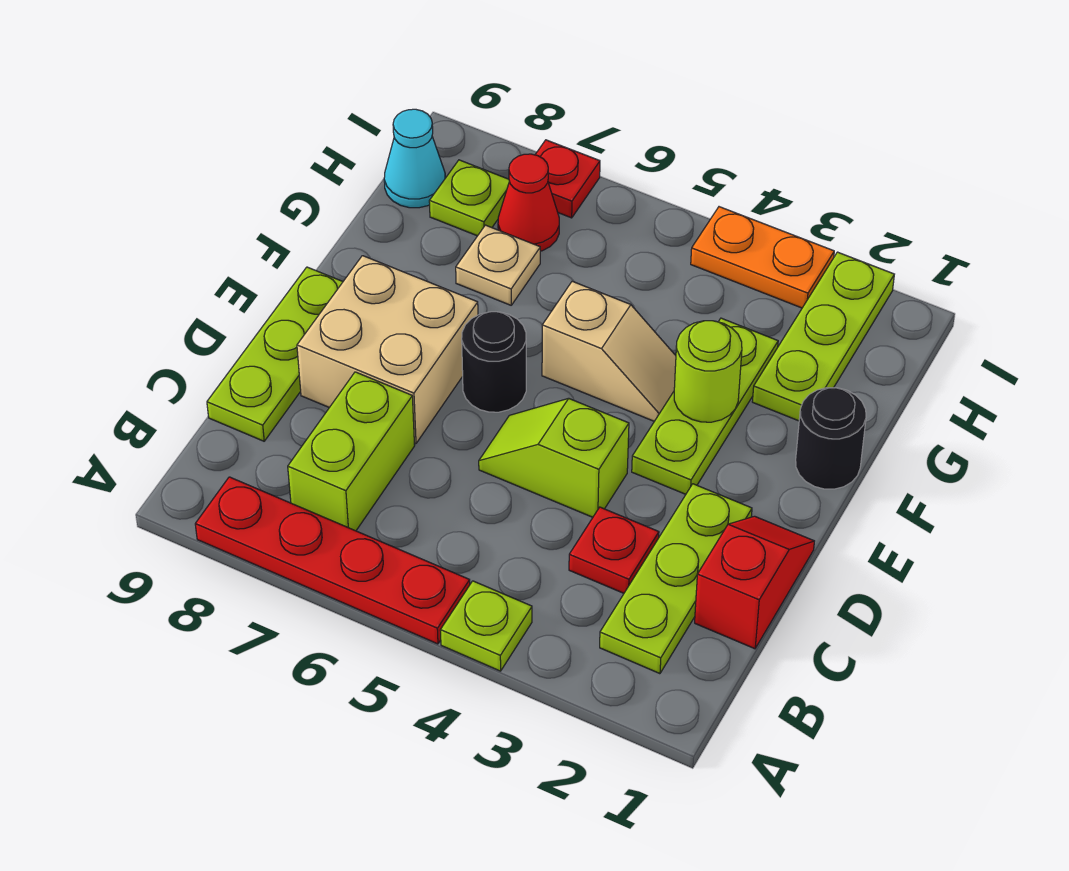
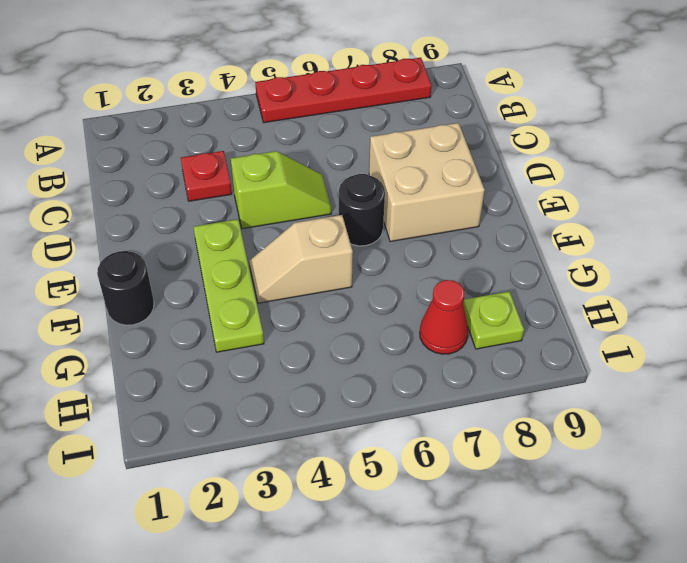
none -> lime plate A4 level 1
none -> lime plate B2:D2 level 1
none -> lime brick B7:C7 level 1

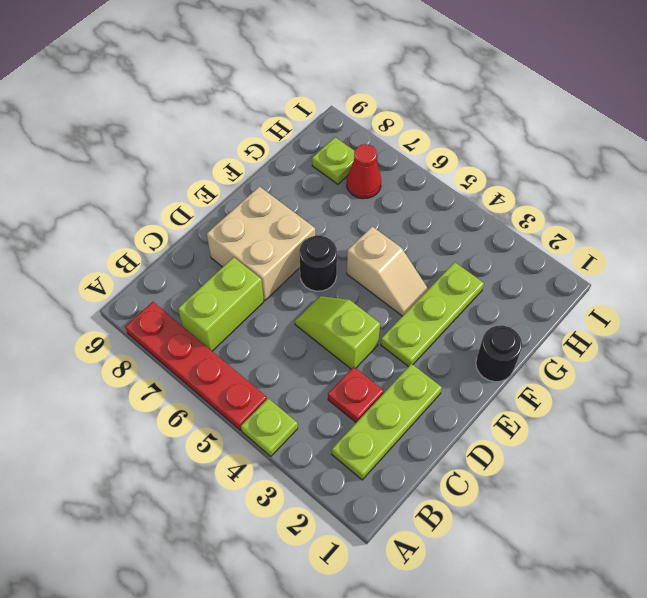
none -> red slope C1:D1 level 1 top C
none -> lime plate C9:E9 level 1
none -> lime plate G2:I2 level 1

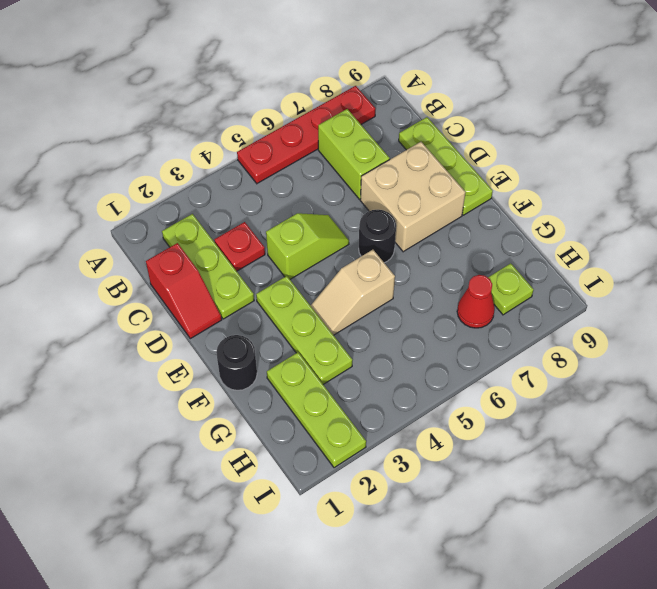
none -> lime plate A4 level 1
none -> tan plate G7 level 1
none -> cyan cone H9 level 1

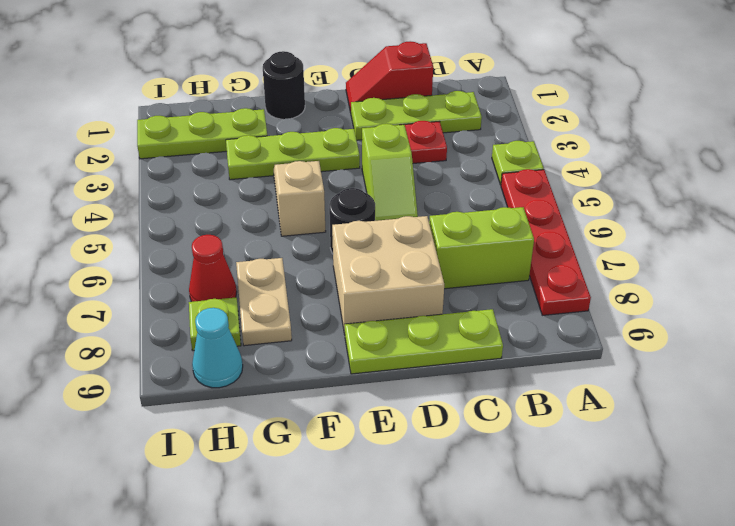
tan plate G7:G8 level 1 -> tan plate G7 level 1
none -> orange plate I3:I4 level 1
none -> red plate I7 level 1
none -> lime round brick F3 level 2

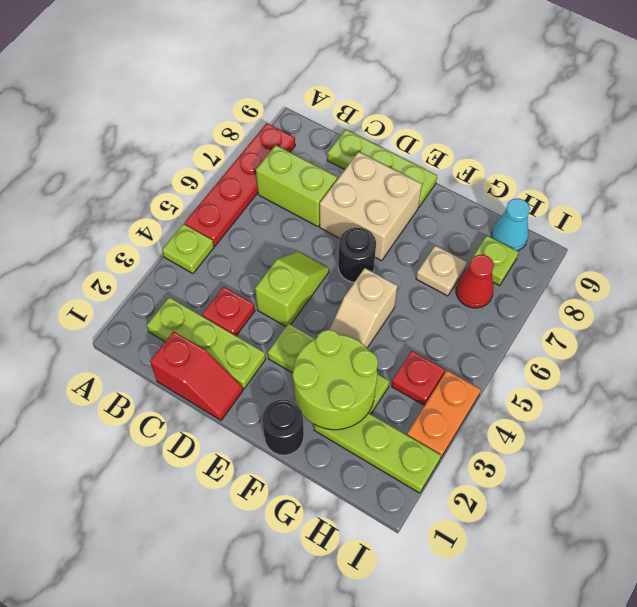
lime round brick F2:G3 level 2 -> lime round brick F3 level 2
red plate H4 level 1 -> red plate I7 level 1

